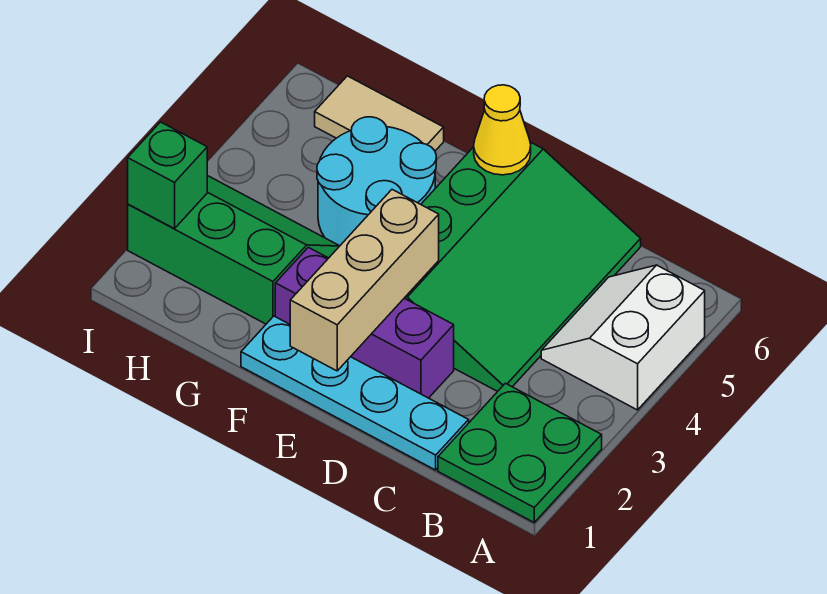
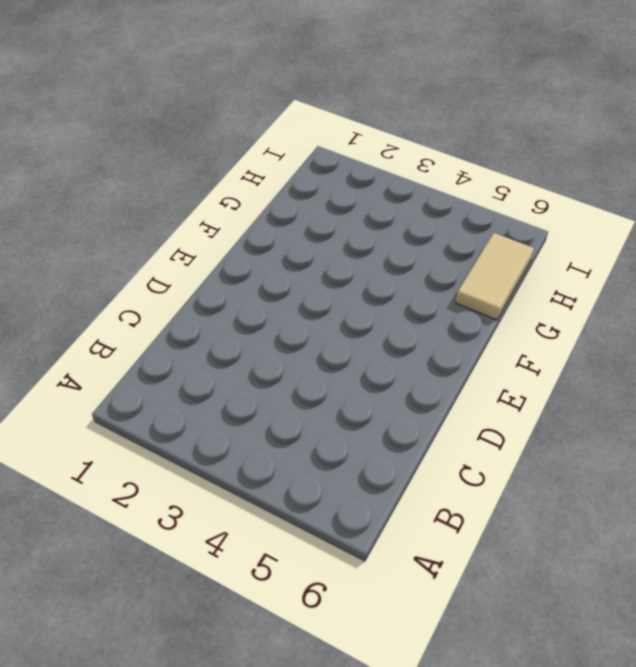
none -> green plate A1:B2 level 1
none -> white slope A4:B5 level 1 top A

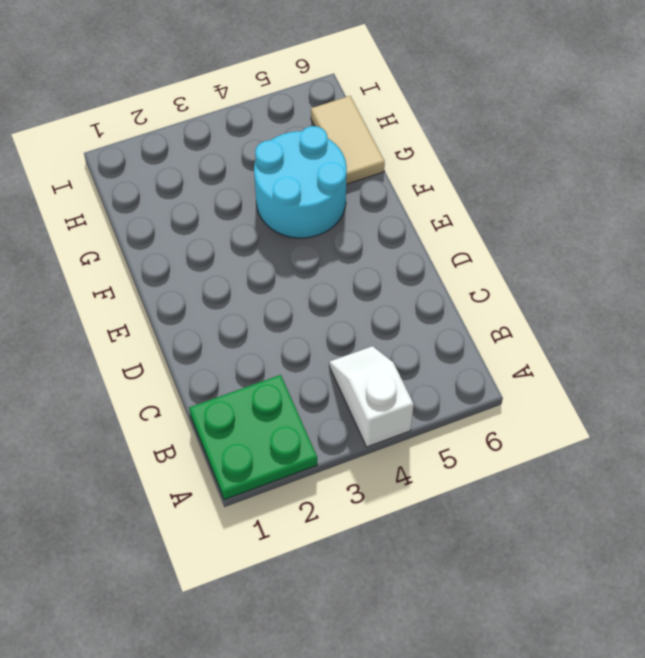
white slope A4:B4 level 1 top A -> white slope A4:B5 level 1 top A
none -> cyan plate C1:F1 level 1
none -> green slope C3:E6 level 1 top E

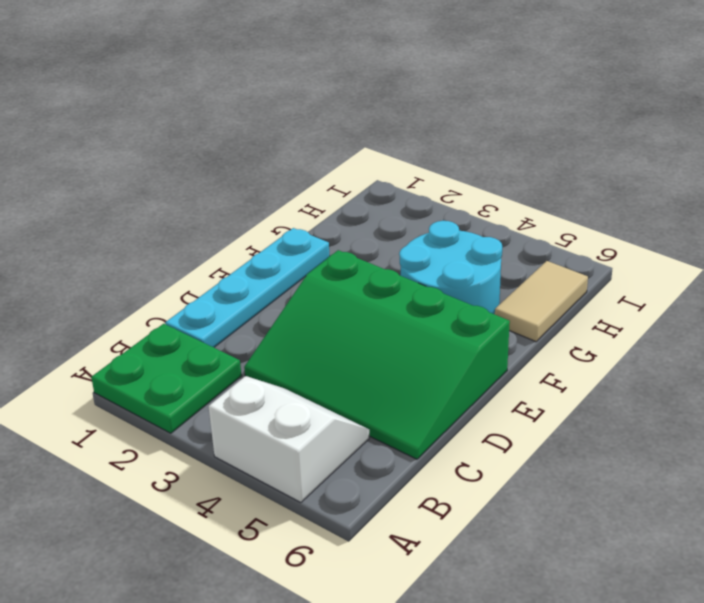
none -> purple brick D2:F2 level 1
none -> green slope G2:I3 level 1 top 2

